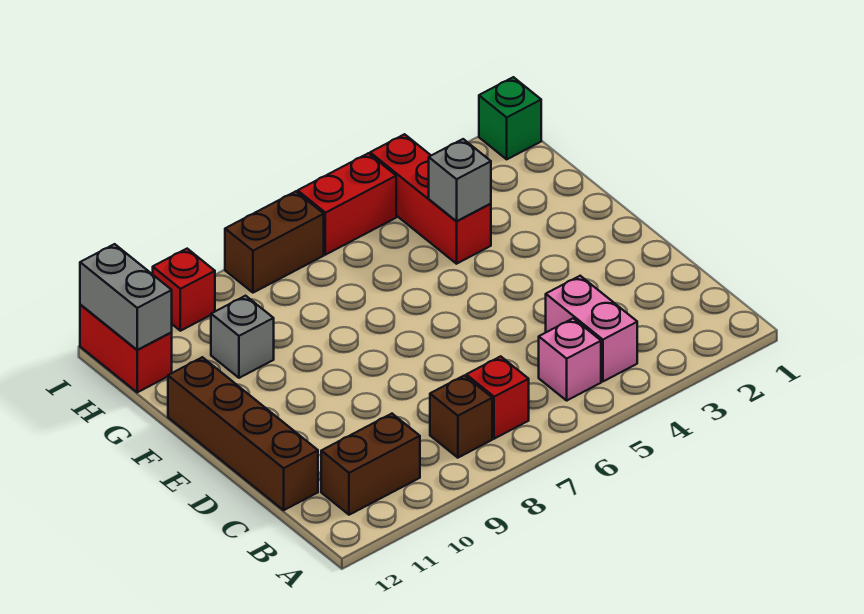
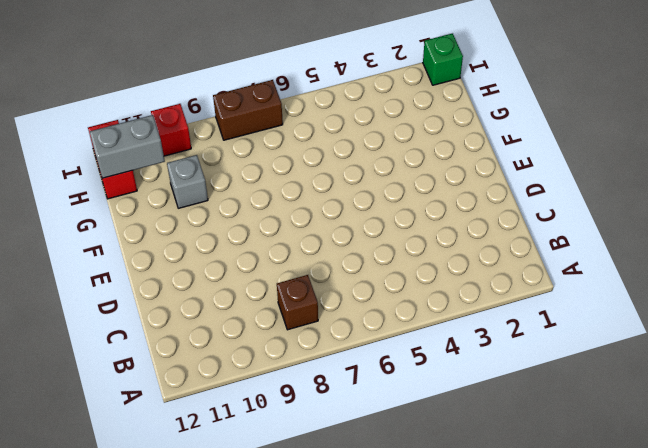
grey brick H11:H12 level 2 -> grey brick H12:I12 level 2
none -> pink brick B4:C4 level 1
none -> pink brick B5 level 1
none -> red brick B7 level 1

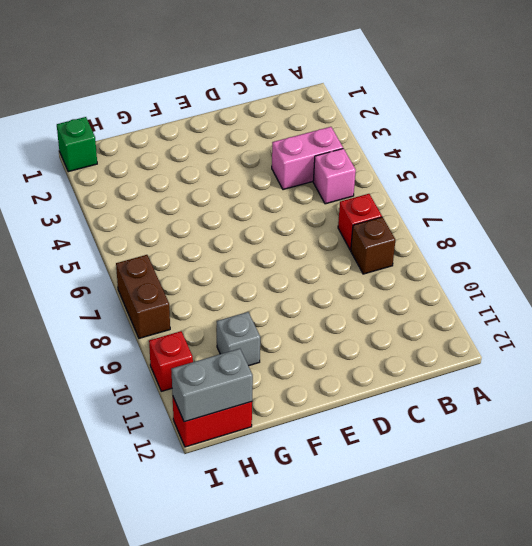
none -> brown brick B10:B11 level 1
none -> brown brick C12:F12 level 1
none -> red brick G4:I4 level 1

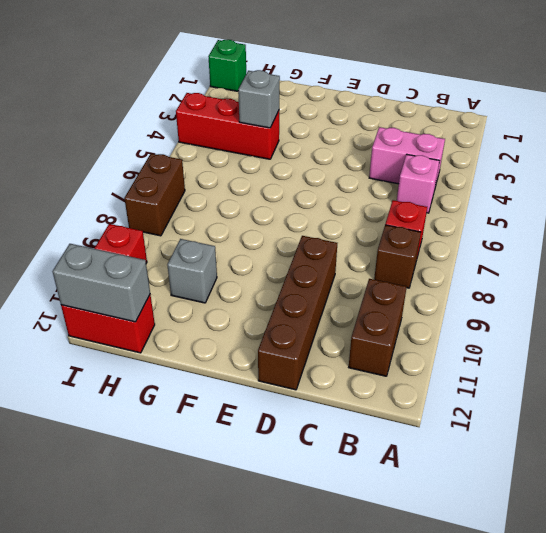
brown brick D9:D12 level 1 -> brown brick C12:F12 level 1
none -> red brick I5:I6 level 1

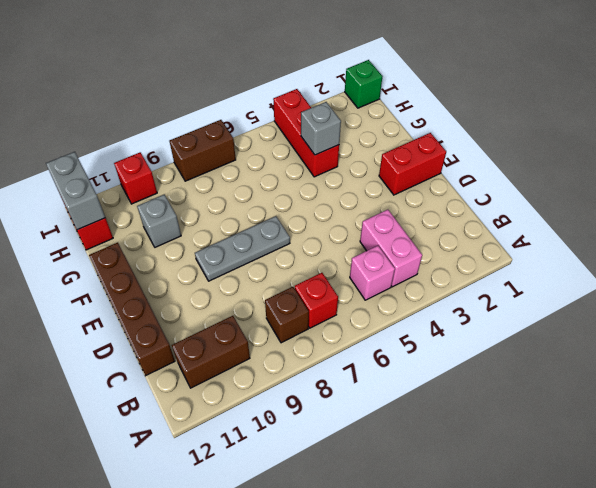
red brick E1:E2 level 1 -> red brick I5:I6 level 1
grey plate E7:E9 level 1 -> none

